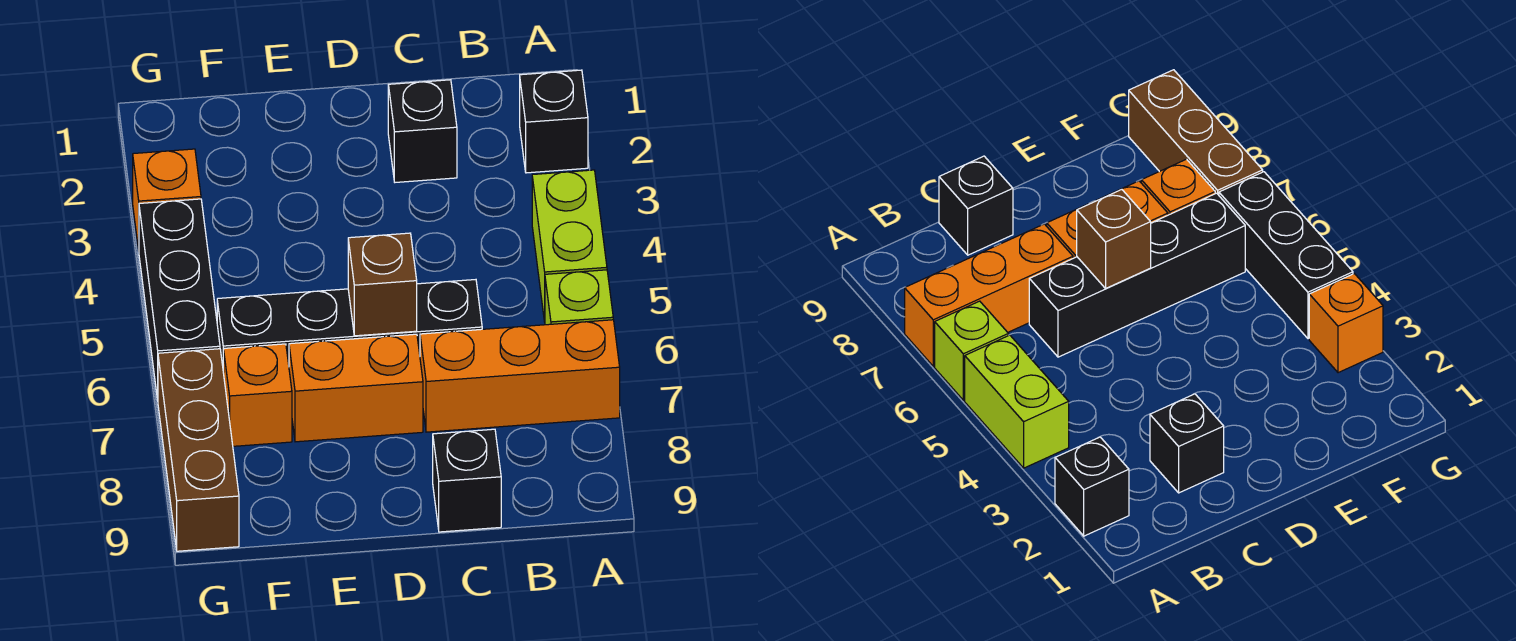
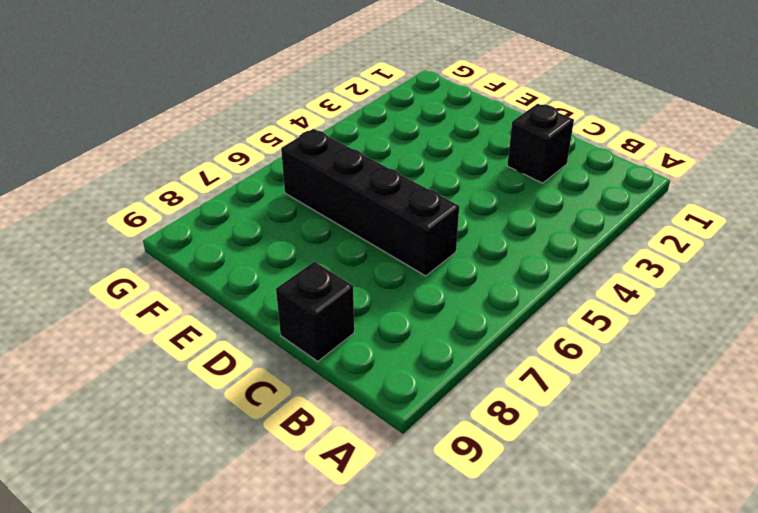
none -> black brick A2 level 1
none -> lime brick A4:A5 level 1
none -> lime brick A6 level 1

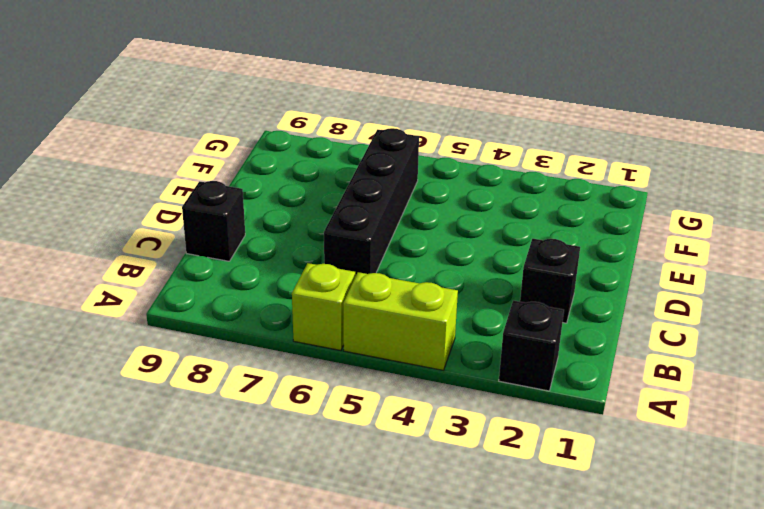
none -> orange brick A7:C7 level 1
none -> orange brick D7:E7 level 1
none -> orange brick F7 level 1

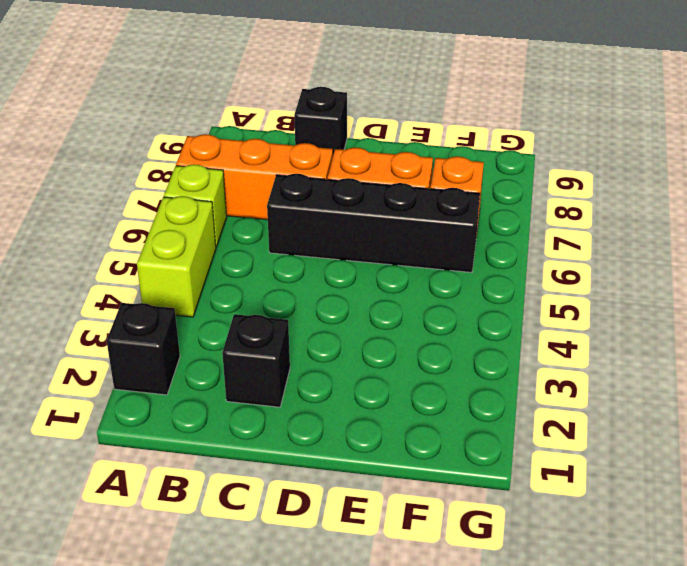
none -> orange brick G3 level 1
none -> black brick G4:G6 level 1
none -> brown brick G7:G9 level 1

